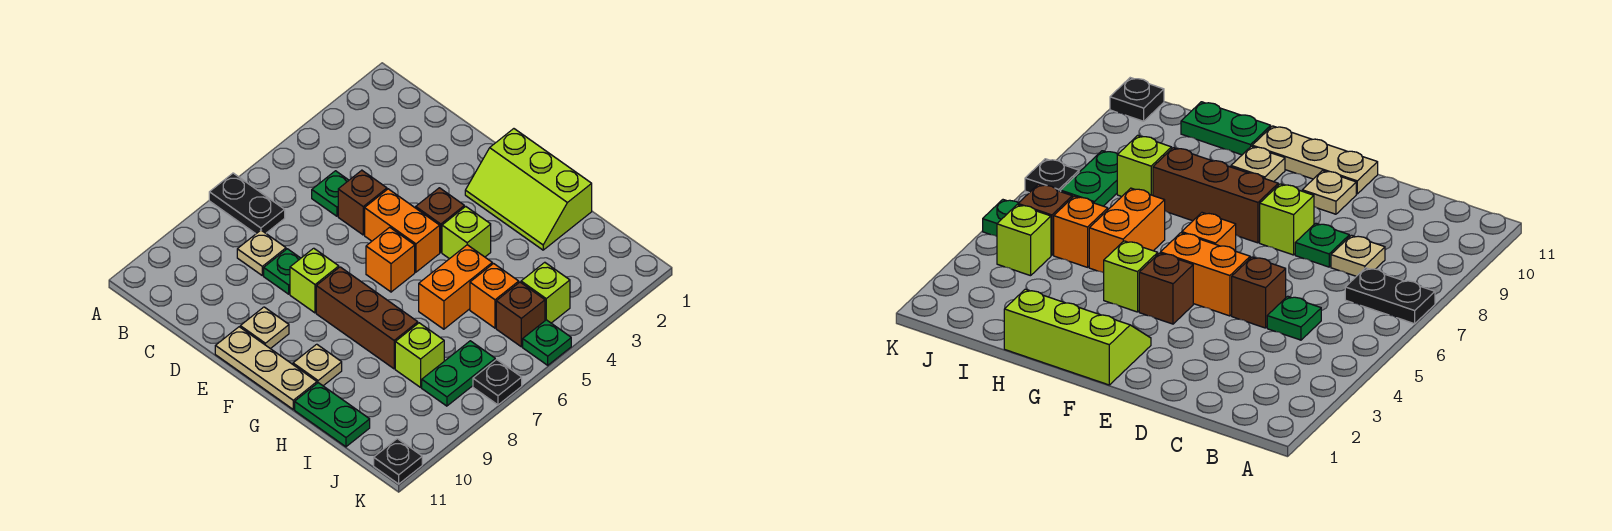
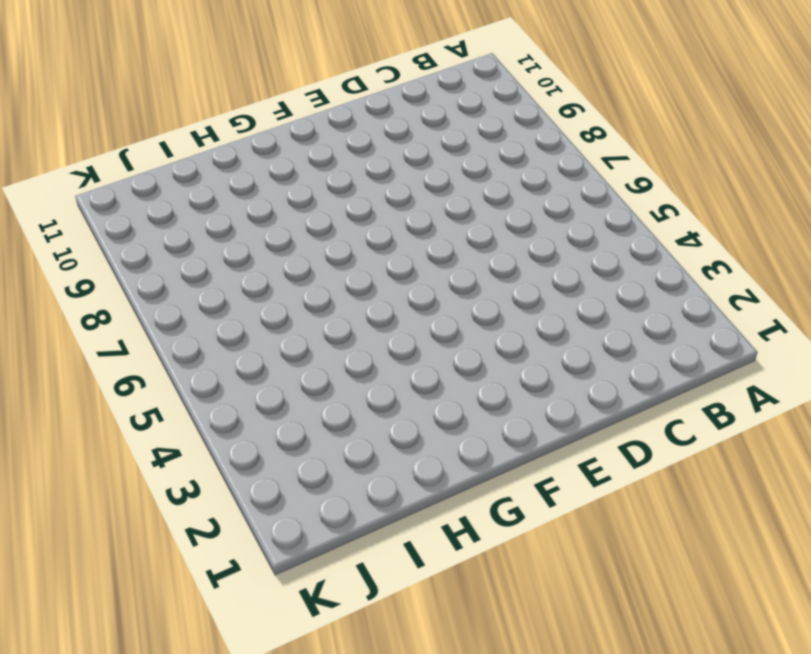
none -> black plate A7:B7 level 1
none -> green plate C5 level 1
none -> tan plate C8 level 1

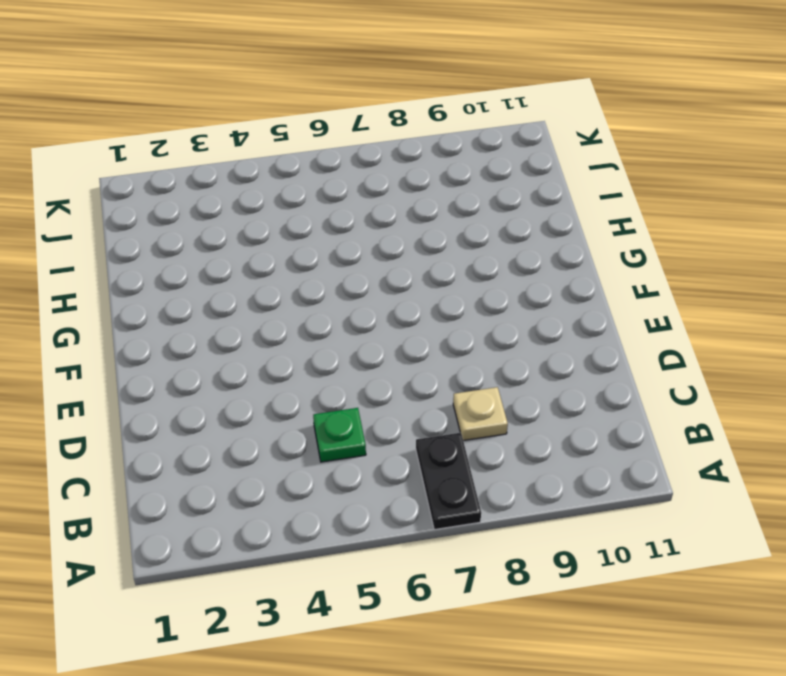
none -> brown brick D5 level 1
none -> green plate D8 level 1
none -> orange brick E5:F5 level 1

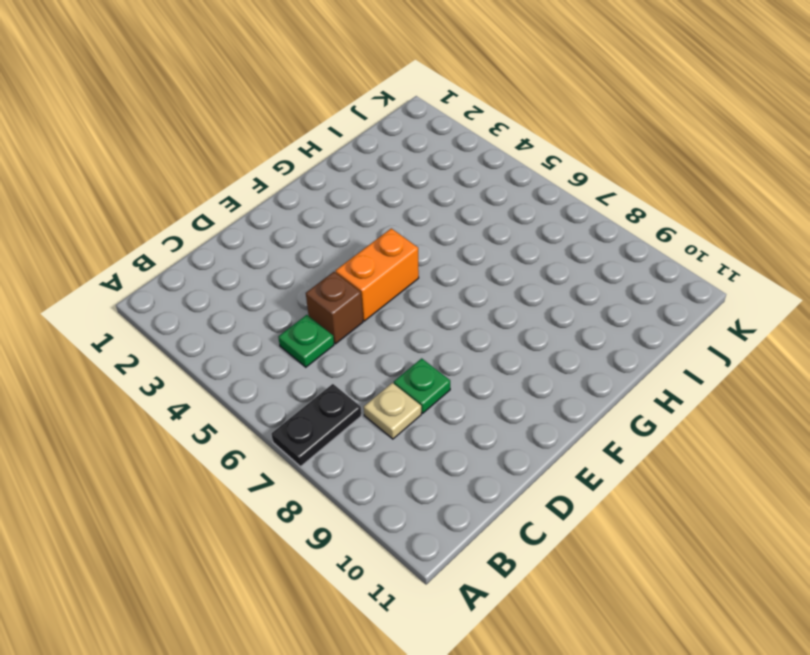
none -> lime brick E8 level 1
none -> tan plate E10 level 1
none -> tan plate E11:G11 level 1

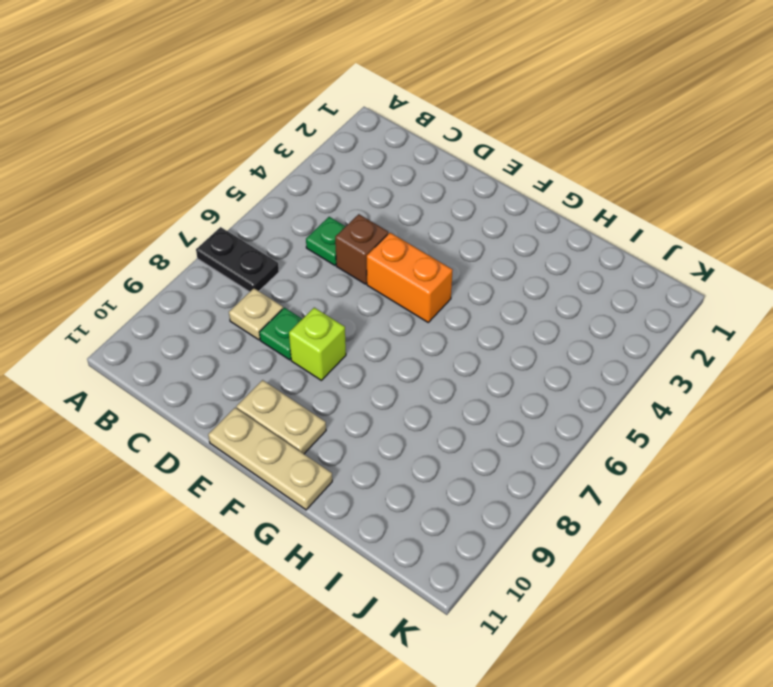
tan plate E10:F10 level 1 -> tan plate E10 level 1
none -> lime slope F1:H2 level 1 top 1
none -> brown brick F4 level 1
none -> orange brick F6 level 1

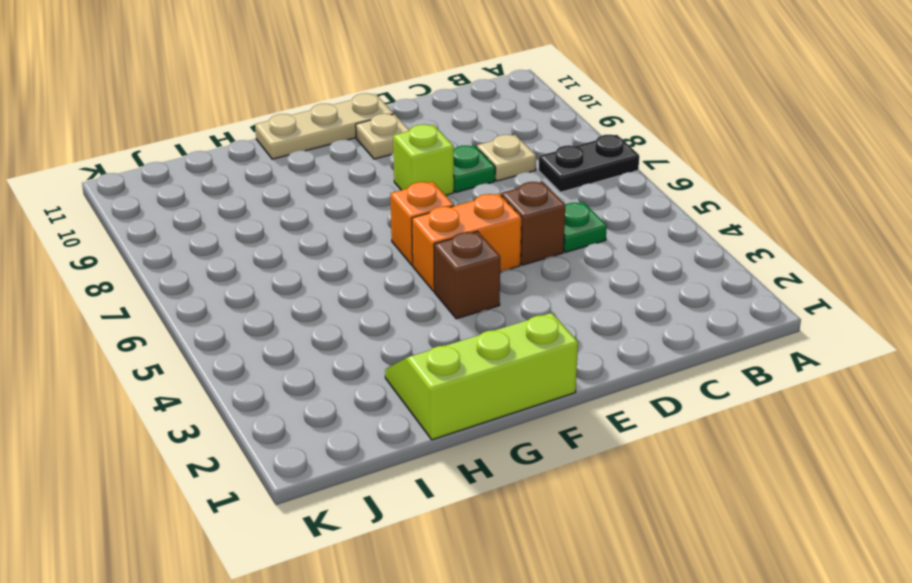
none -> brown brick F8:H8 level 1
none -> lime brick G4 level 1
none -> tan plate G10 level 1

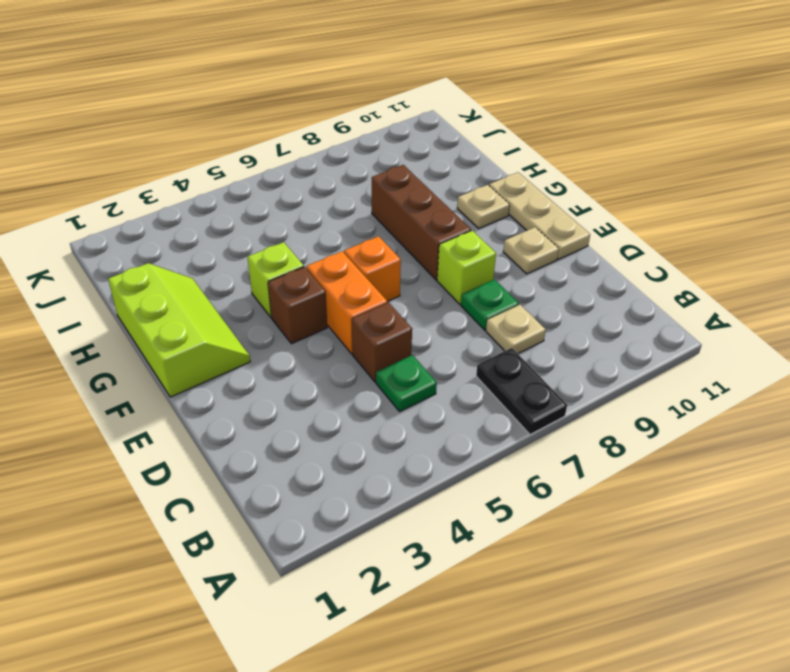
none -> orange brick H5:H6 level 1
none -> green plate H11:I11 level 1
none -> orange brick I5 level 1

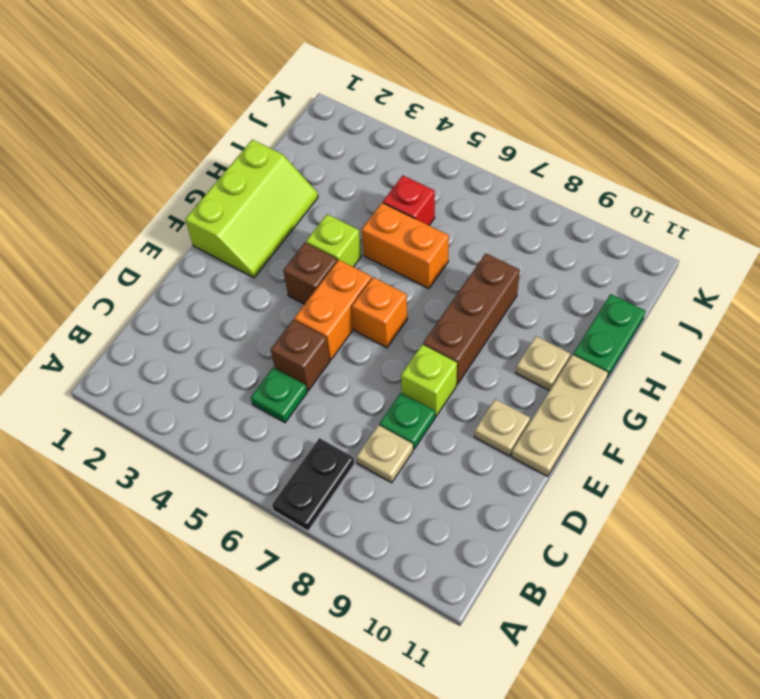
red brick I5 level 1 -> orange brick I5 level 1
none -> lime brick I8 level 1
none -> lime brick J4 level 1
none -> brown brick J5 level 1

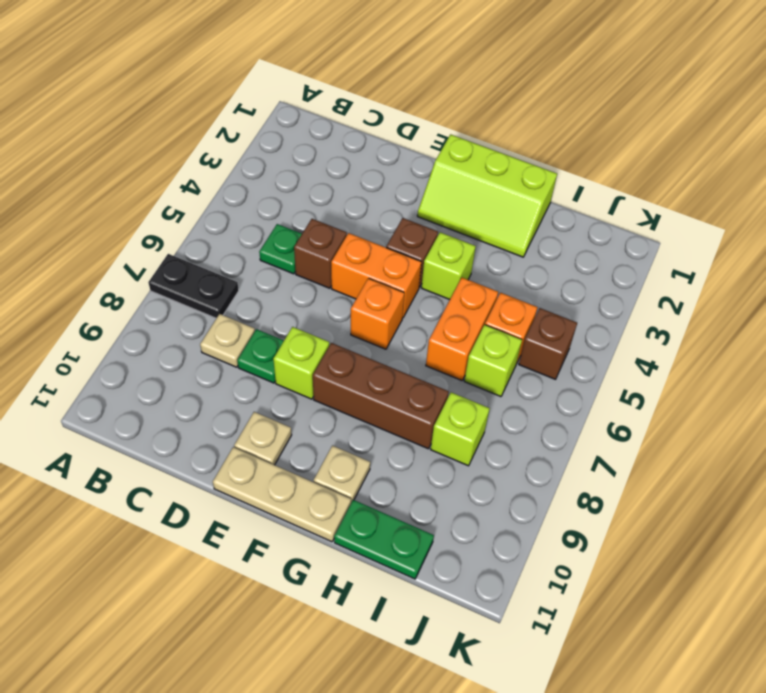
lime brick I6 level 1 -> lime brick J4 level 1
none -> green plate J7:J8 level 1
none -> green plate K5 level 1
none -> black plate K7 level 1

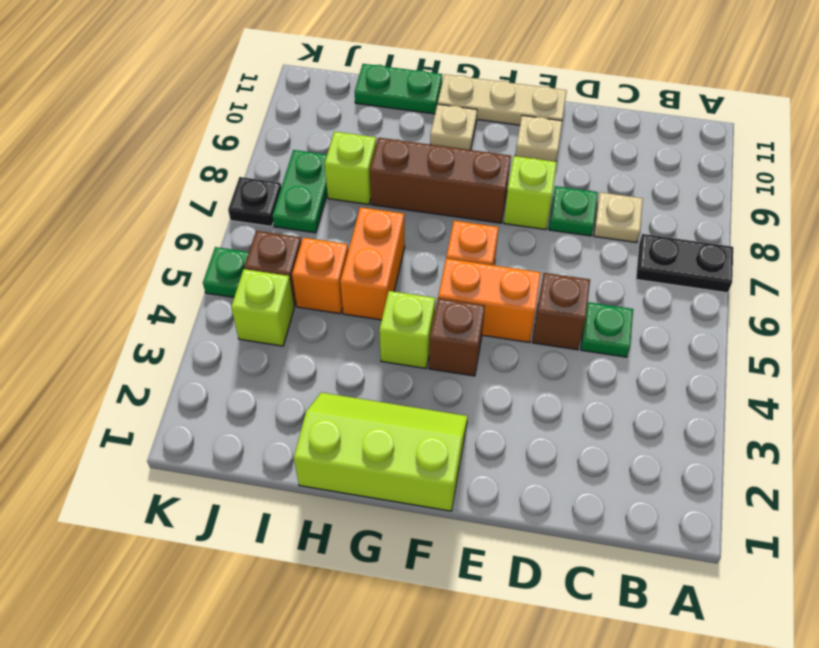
none -> black plate K11 level 1

